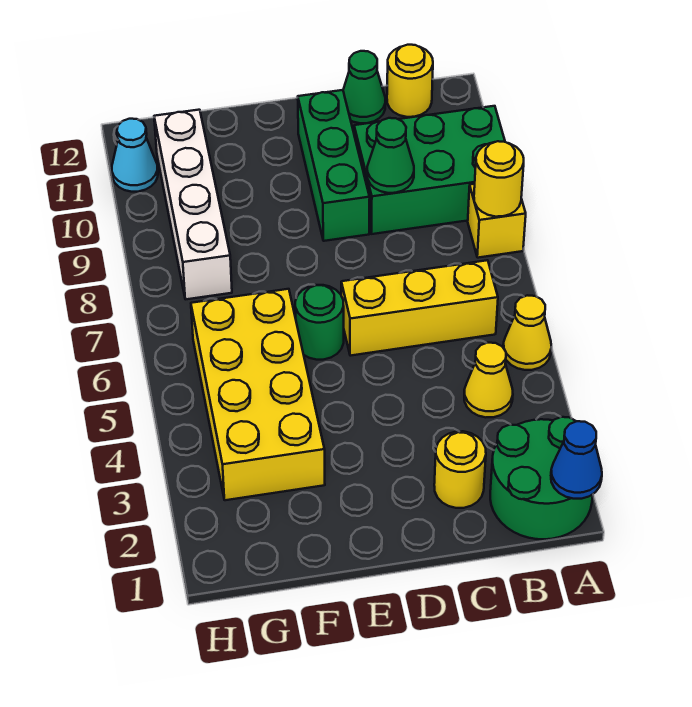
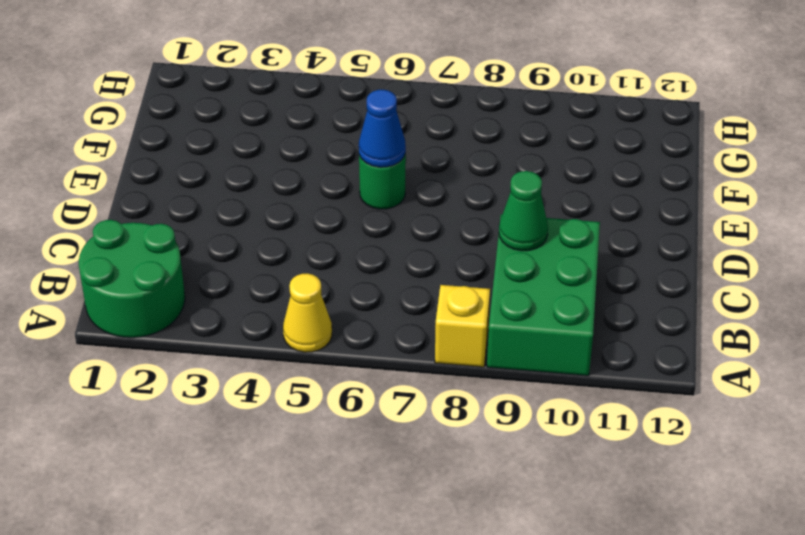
blue cone E6 level 2 -> blue cone A1 level 2
none -> yellow cone B4 level 1
none -> yellow brick B6:D6 level 1
none -> yellow round brick B12 level 1

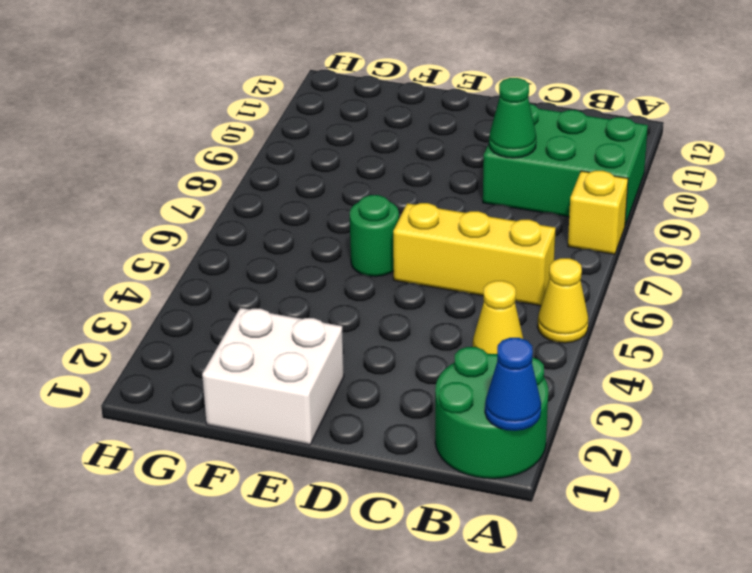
white brick E1:F2 level 1 -> none
none -> yellow round brick B12 level 1
none -> yellow round brick C2 level 1
none -> green cone C12 level 1

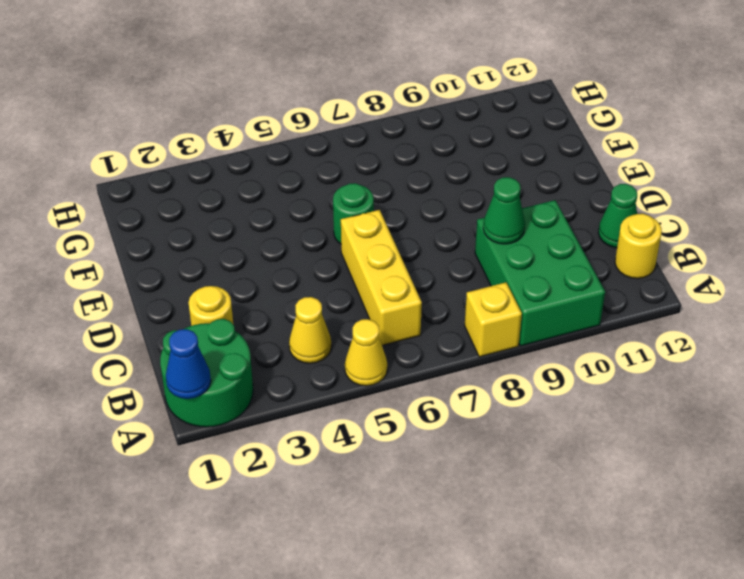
none -> green brick D9:D11 level 1
none -> yellow brick F3:G6 level 1
none -> white brick G8:G11 level 1

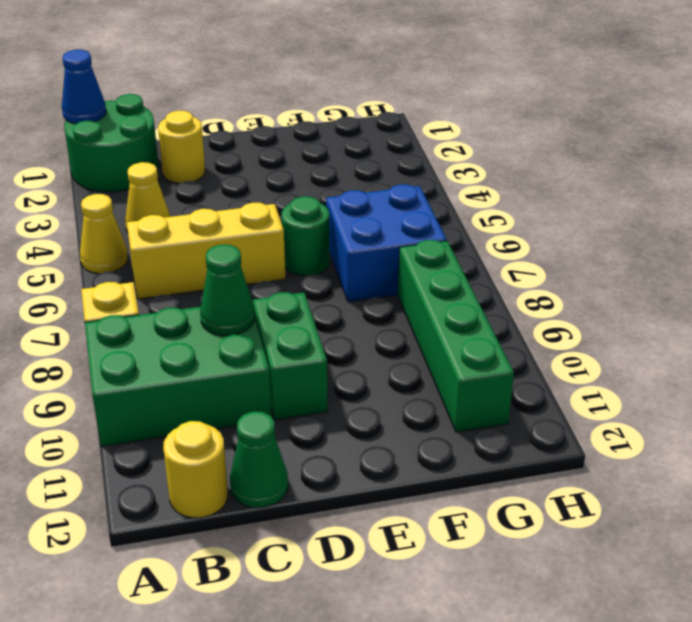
green brick D9:D10 level 1 -> green brick D9:D11 level 1
blue brick F6:G7 level 1 -> yellow brick F3:G6 level 1
green brick G8:G11 level 1 -> white brick G8:G11 level 1
none -> cyan cone H11 level 1
none -> yellow round brick A8 level 2

